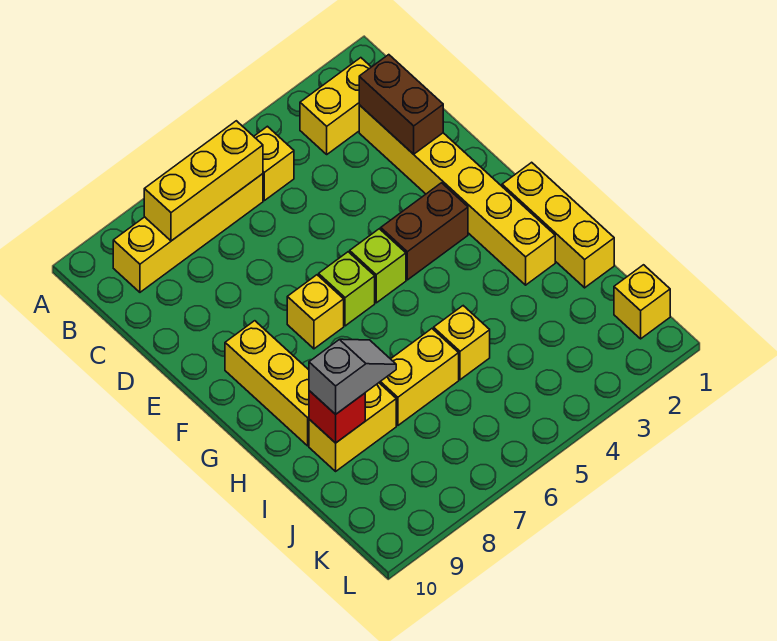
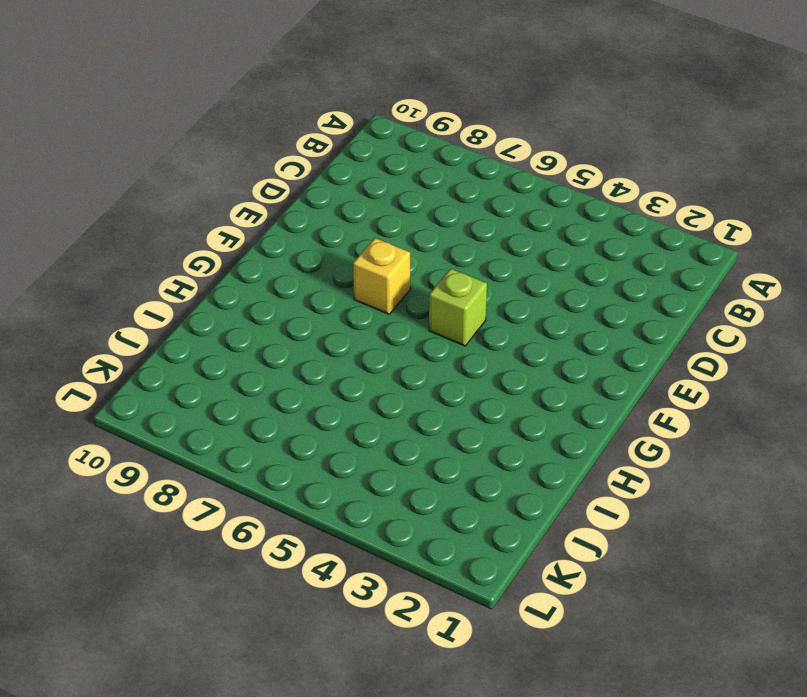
none -> yellow brick B2:B3 level 1
none -> yellow brick B5 level 1
none -> yellow brick B6:B9 level 1

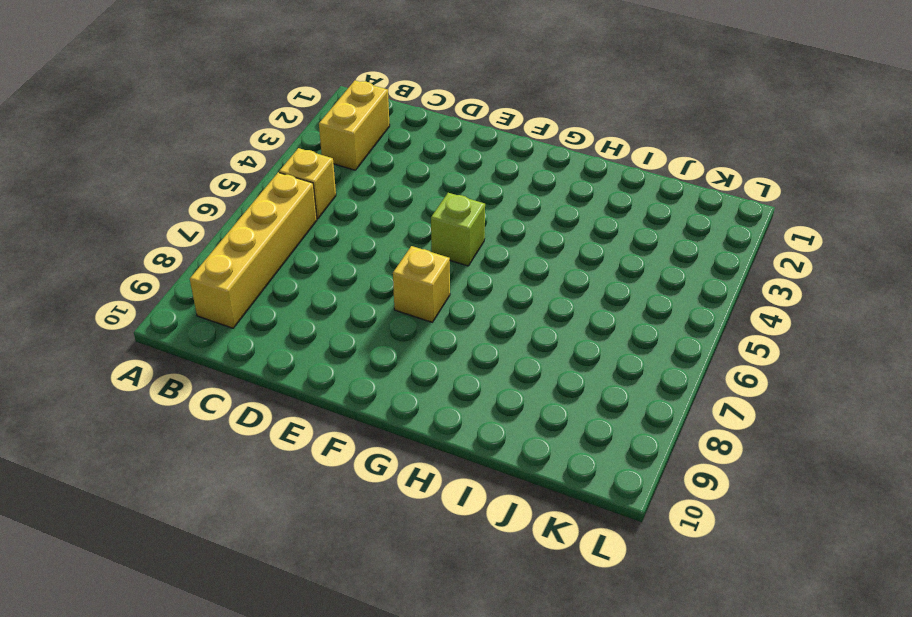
none -> yellow brick C2:H2 level 1
none -> brown brick F3:F4 level 1
none -> lime brick F6 level 1

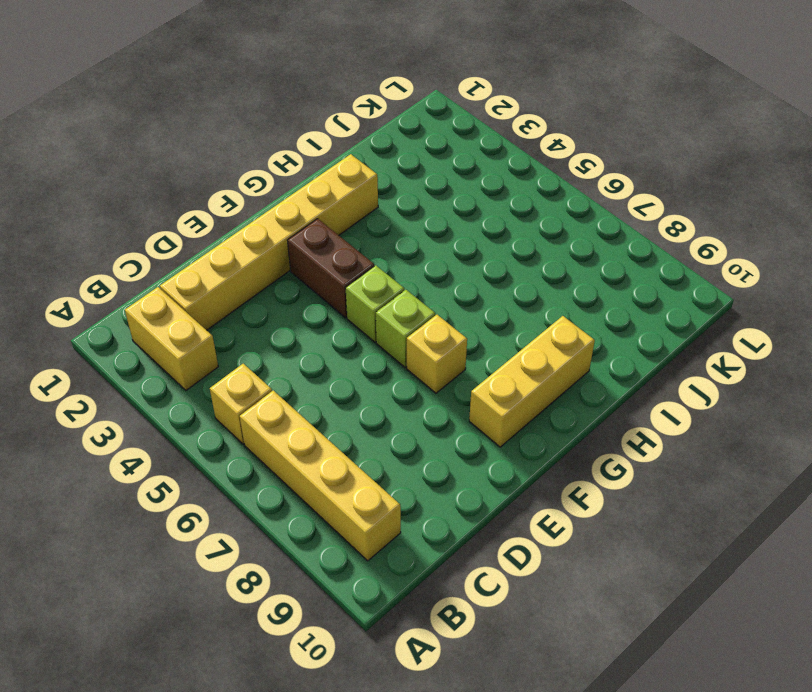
none -> yellow brick G1:I1 level 1
none -> yellow brick I5 level 1
none -> yellow brick I6:I7 level 1

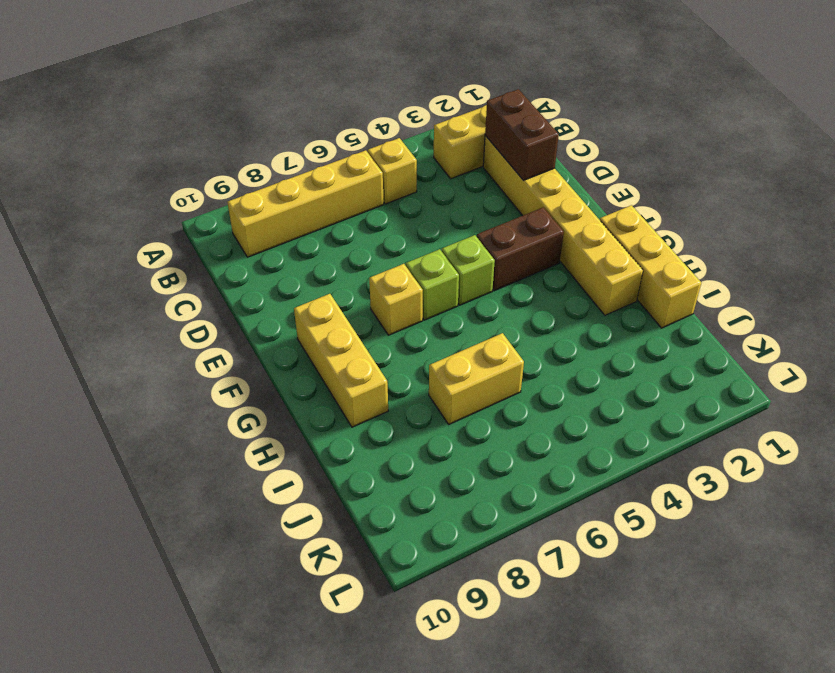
none -> yellow brick I5 level 1
none -> yellow brick I8:I9 level 1
none -> yellow brick K1 level 1

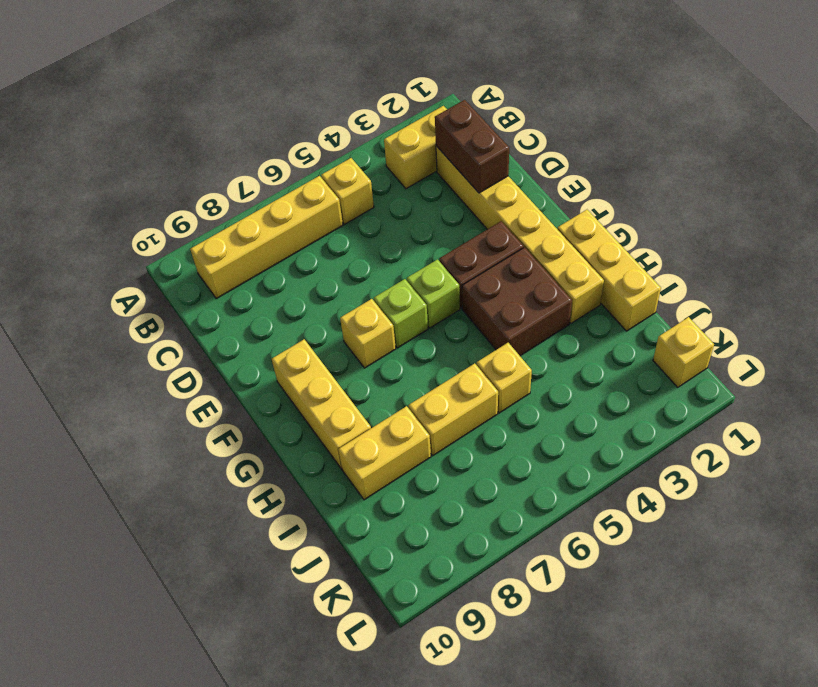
brown brick G3:H4 level 1 -> none
none -> yellow brick B6:B8 level 2
none -> red brick I9 level 2
none -> grey slope I8:I9 level 3 top 9

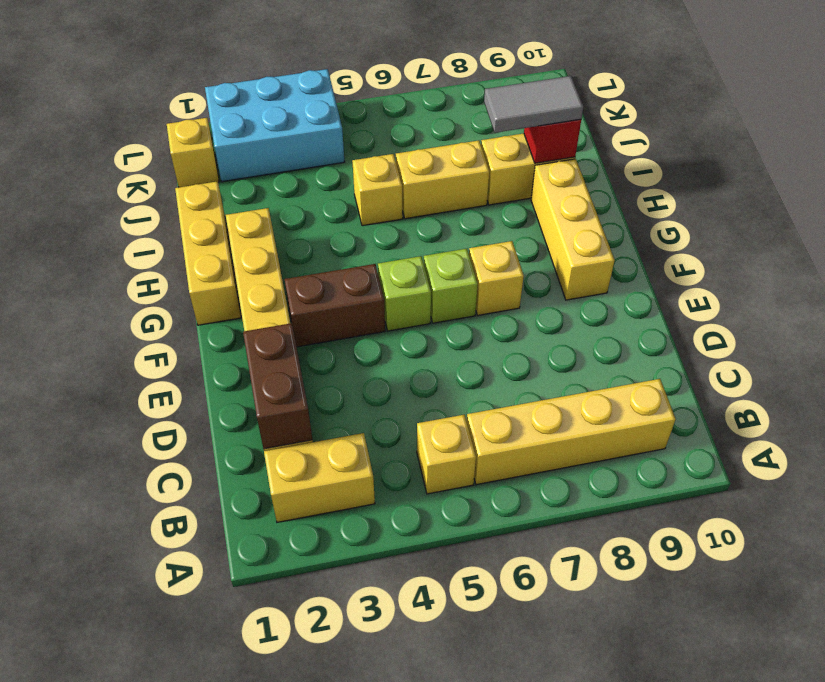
grey tile I8:I9 level 3 -> grey slope I8:I9 level 3 top 9
cyan brick K2:L4 level 1 -> none
none -> yellow brick B6:B8 level 2

